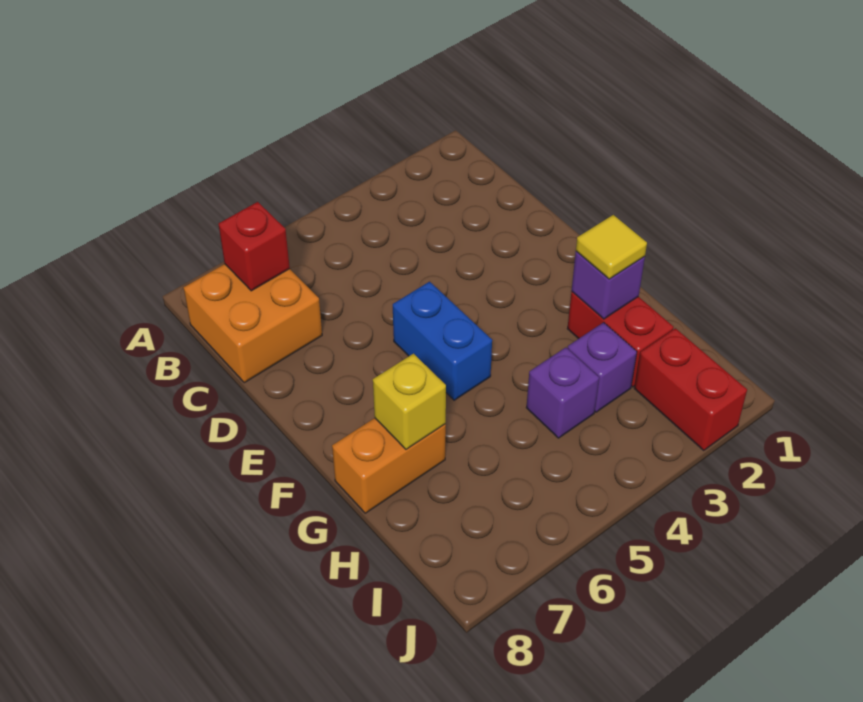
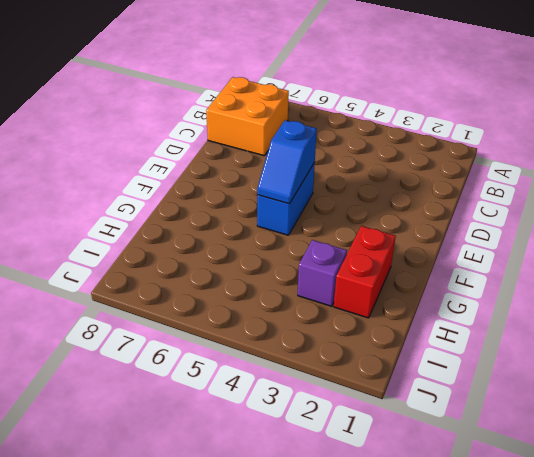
blue slope E5:F5 level 2 top E -> none
none -> orange brick G7:G8 level 1
none -> purple brick H4 level 1

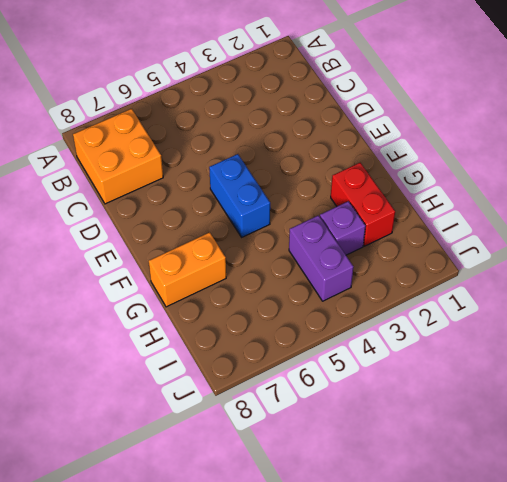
purple brick H4:I4 level 1 -> purple brick H4 level 1
none -> red brick I2:J2 level 1
none -> red brick B7 level 2

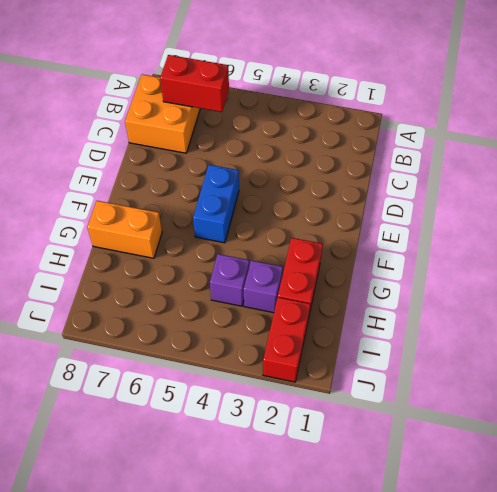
red brick B6:B7 level 2 -> red brick B7 level 2
none -> purple brick G2 level 2
none -> yellow brick G7 level 2

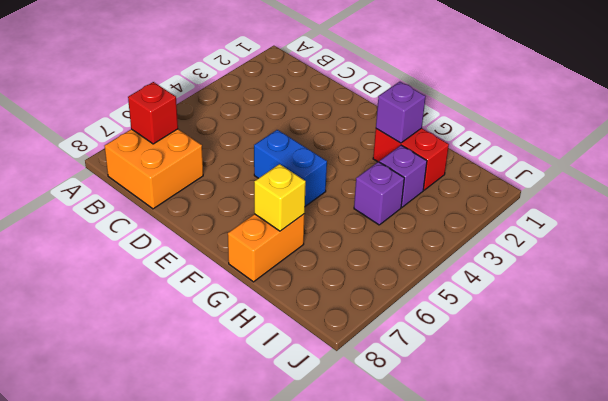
none -> red brick I2:J2 level 1
none -> yellow tile G2 level 3

